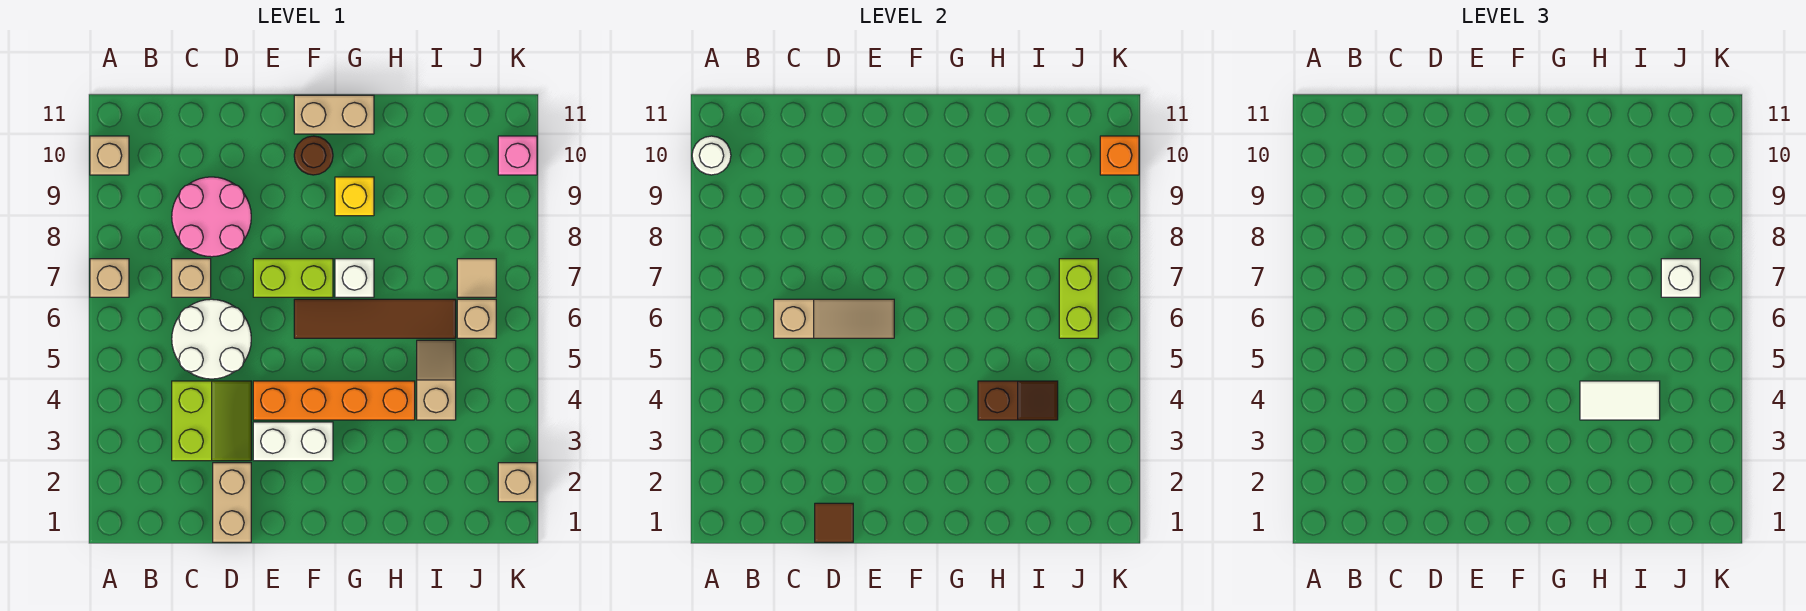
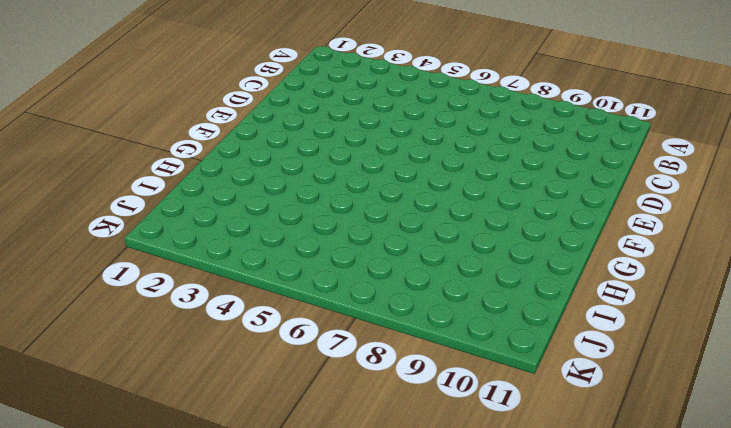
none -> tan brick A7 level 1
none -> tan brick A10 level 1
none -> lime slope C3:D4 level 1 top C

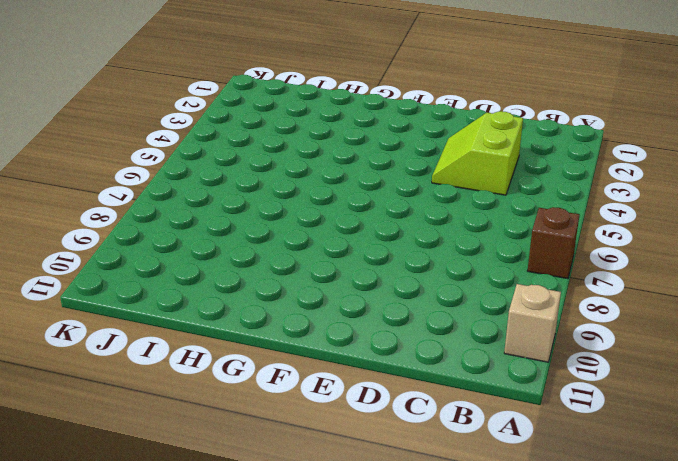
brown brick A7 level 1 -> tan brick A7 level 1
none -> white round brick C5:D6 level 1
none -> tan brick C7 level 1
none -> pink round brick C8:D9 level 1

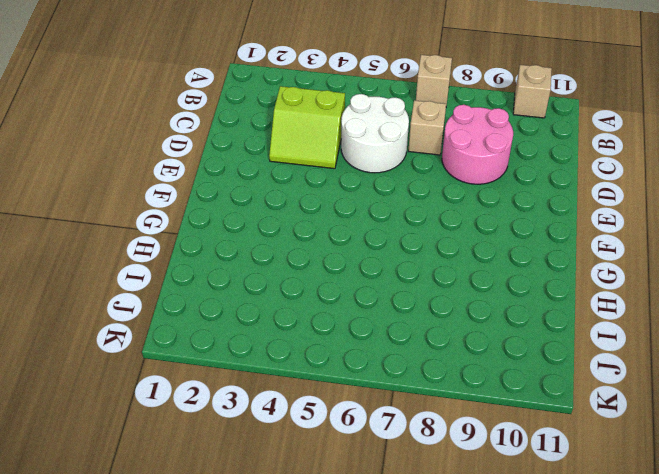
none -> tan brick D1:D2 level 1
none -> white brick E3:F3 level 1
none -> orange brick E4:H4 level 1

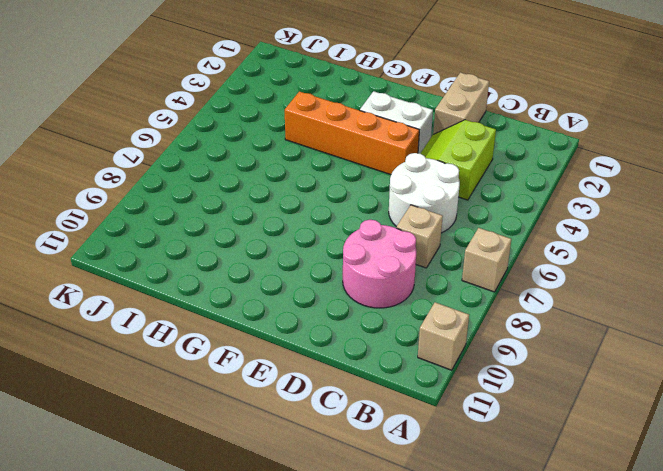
none -> lime brick E7:F7 level 1
none -> brown tile F6:I6 level 1
none -> brown round brick F10 level 1

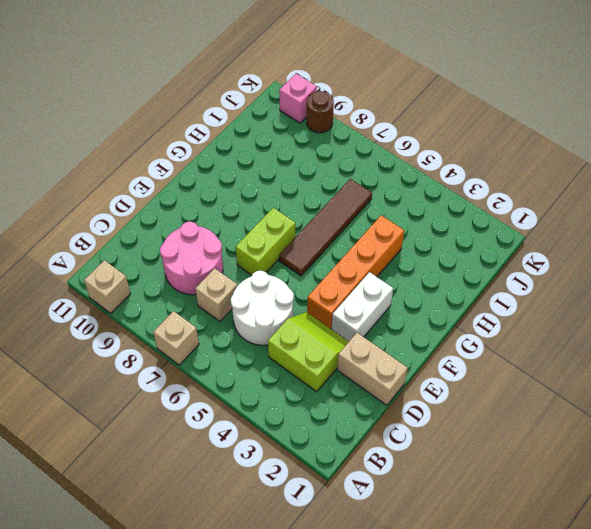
brown round brick K9 level 1 -> brown round brick F10 level 1
none -> tan brick F11:G11 level 1
none -> white brick G7 level 1
none -> yellow brick G9 level 1

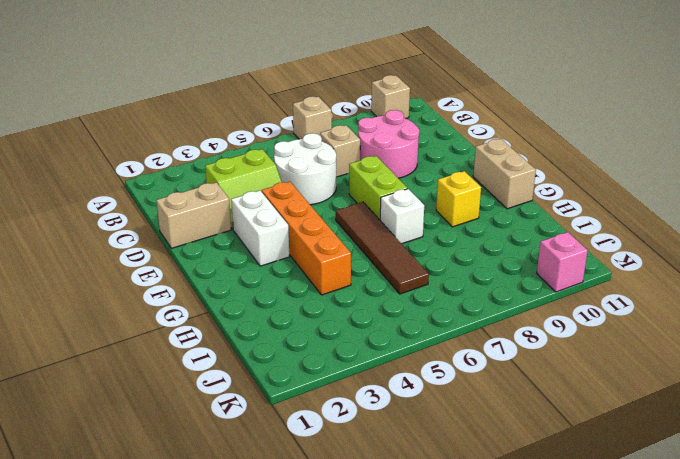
none -> brown round brick F10 level 1
none -> tan slope I4:I5 level 1 top 4
none -> tan brick J6 level 1

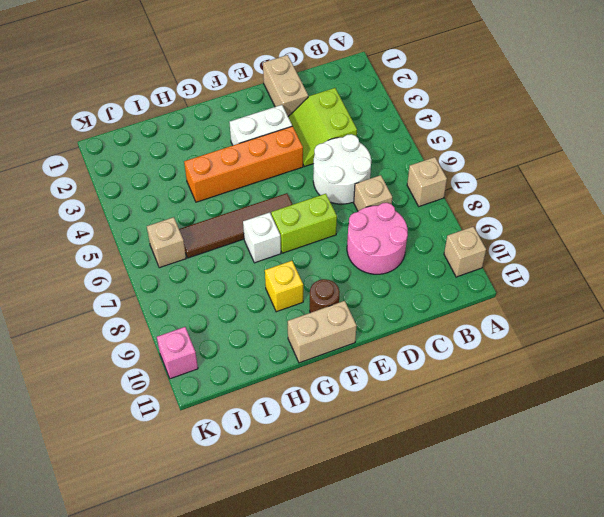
none -> tan slope I4:I5 level 1 top 4
none -> tan tile J7 level 1
none -> tan brick K2 level 1

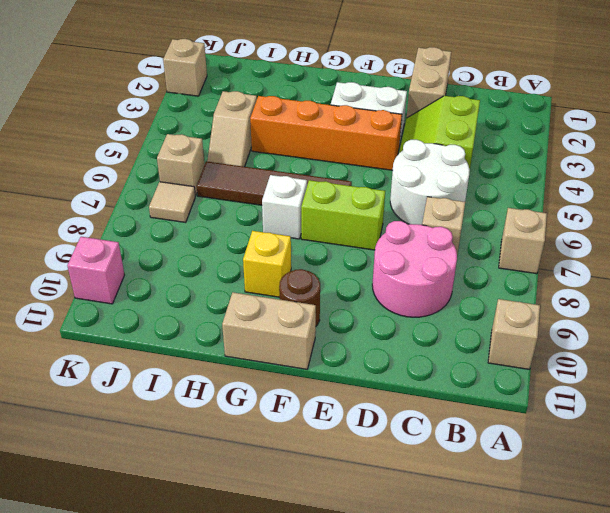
none -> white round brick A10 level 2
none -> tan slope C6:E6 level 2 top C
none -> brown tile D1 level 2

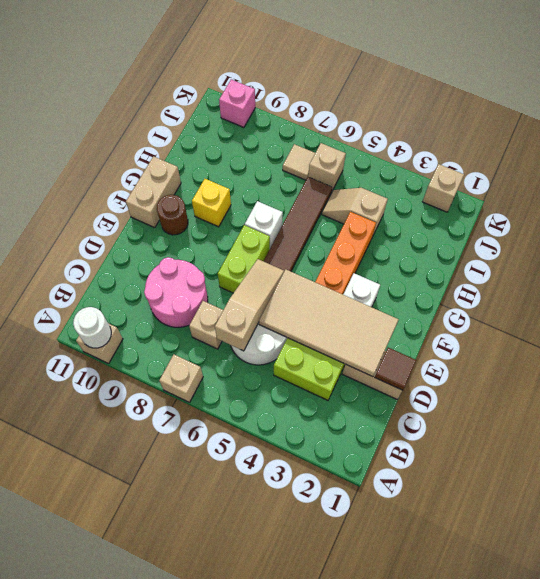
tan tile D2:E5 level 2 -> none
none -> brown slope H4:I4 level 2 top H
none -> lime brick J6:J7 level 2
none -> orange brick K10 level 2

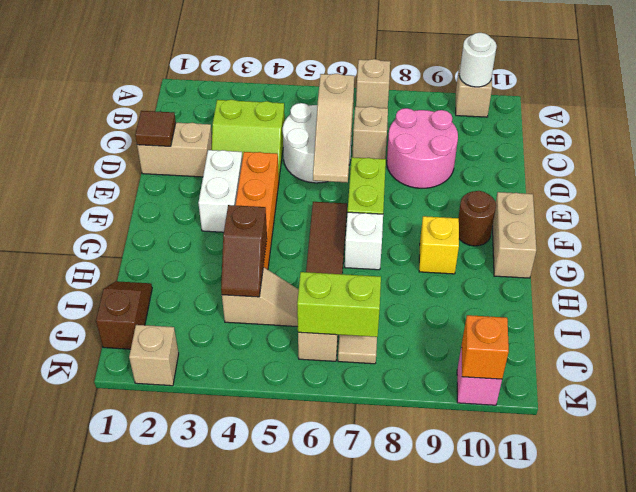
brown slope I1:J1 level 1 top J -> none
none -> white tile H4:I4 level 3
none -> white brick J7 level 3

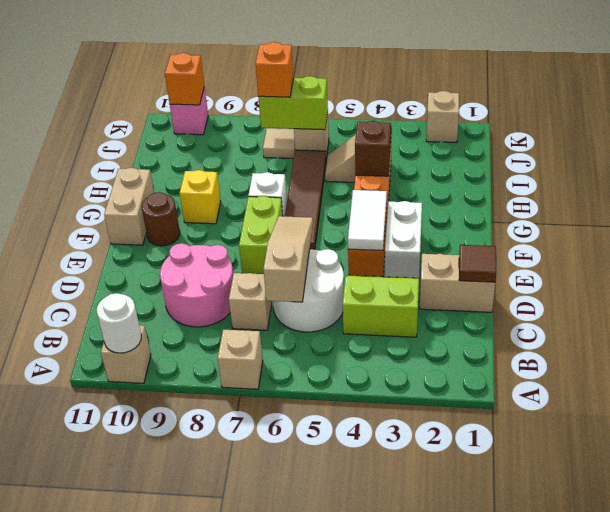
white tile E4:F4 level 2 -> white tile H4:I4 level 3
orange brick J7 level 3 -> white brick J7 level 3

